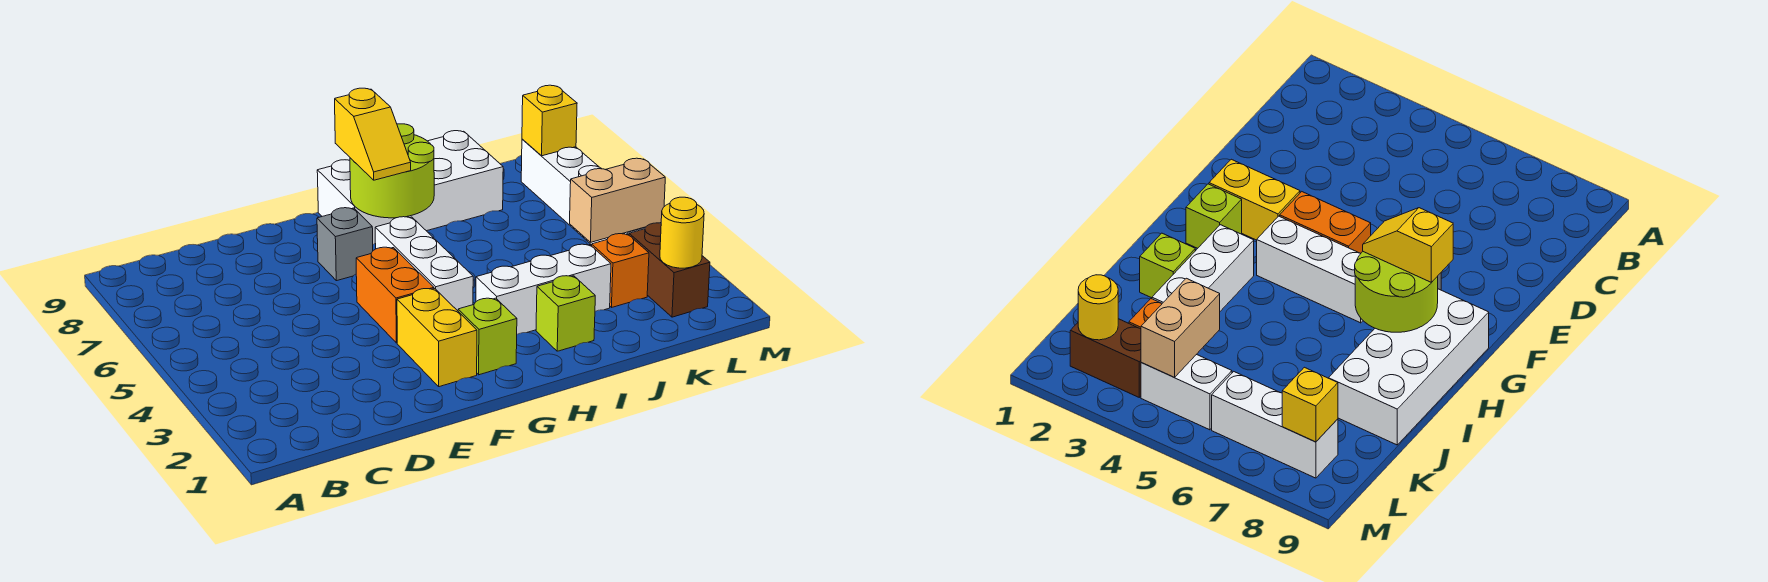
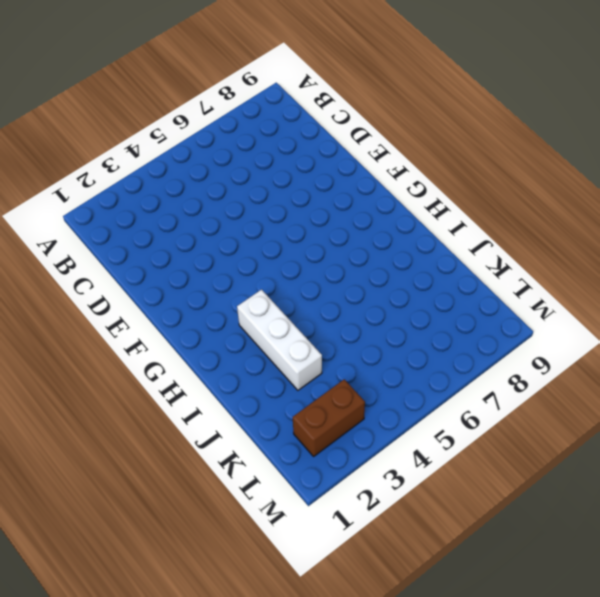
none -> yellow brick F2:F3 level 1
none -> orange brick F4:F5 level 1
none -> grey brick F7 level 1

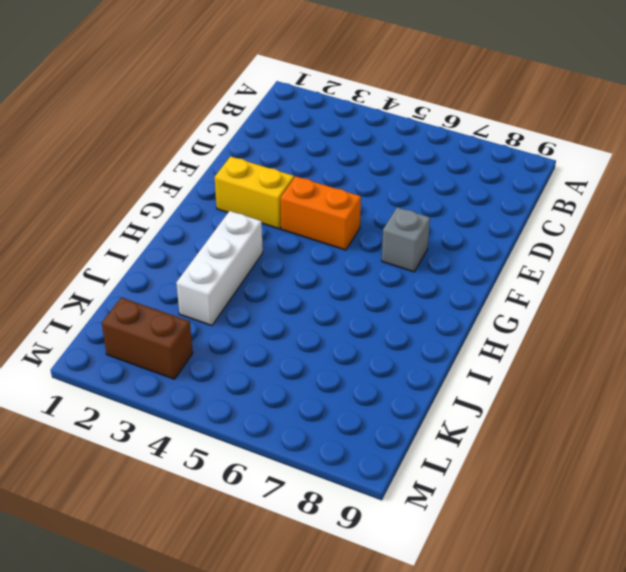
none -> lime brick G2 level 1
none -> white brick G4:G6 level 1
none -> white brick G8:J9 level 1

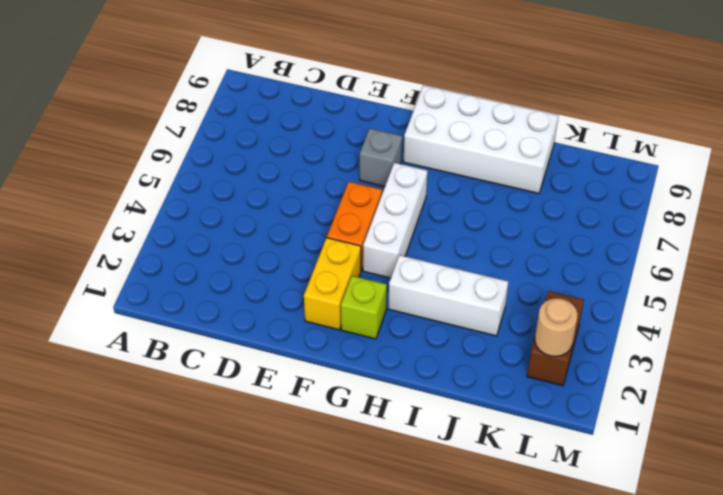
tan round brick L2 level 2 -> yellow round brick L2 level 2
none -> lime brick I2 level 1
none -> orange brick K3 level 1
none -> white brick L4:L5 level 1

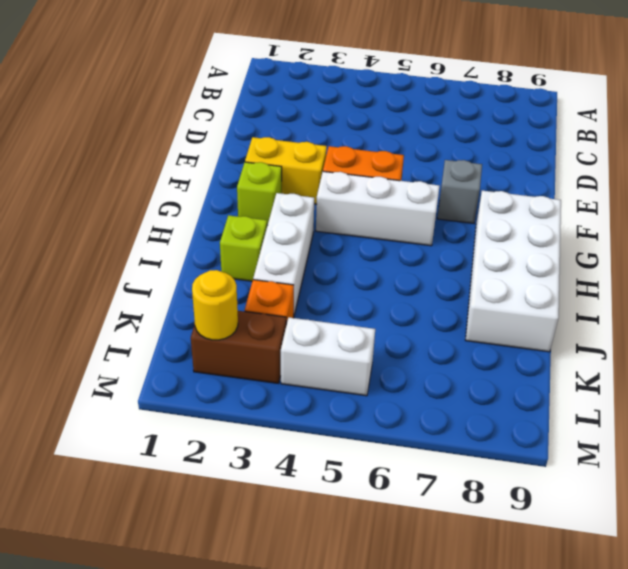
none -> white brick L6:L8 level 1
none -> lime round brick G7:H8 level 2
none -> tan brick K4:L4 level 2

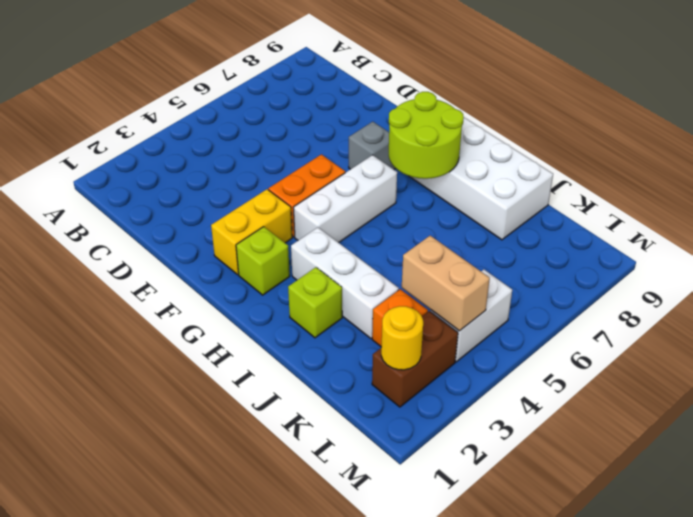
none -> white brick L6:L8 level 1
none -> yellow brick L8 level 2
none -> yellow slope G7:G8 level 3 top 8

